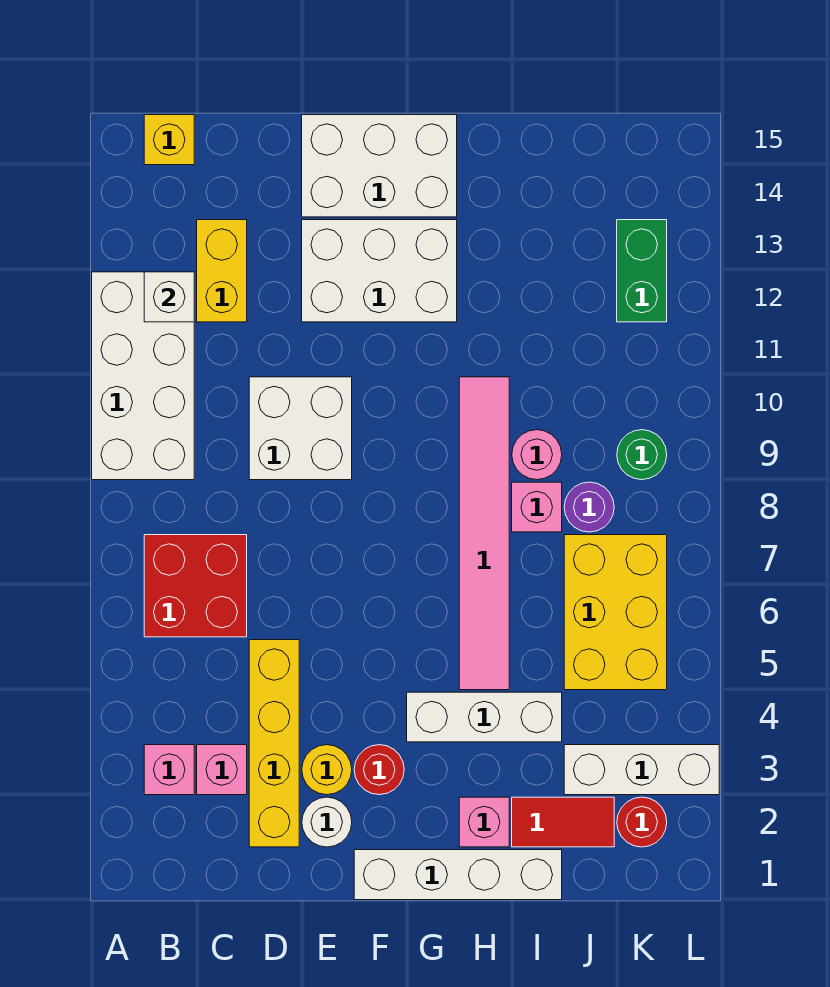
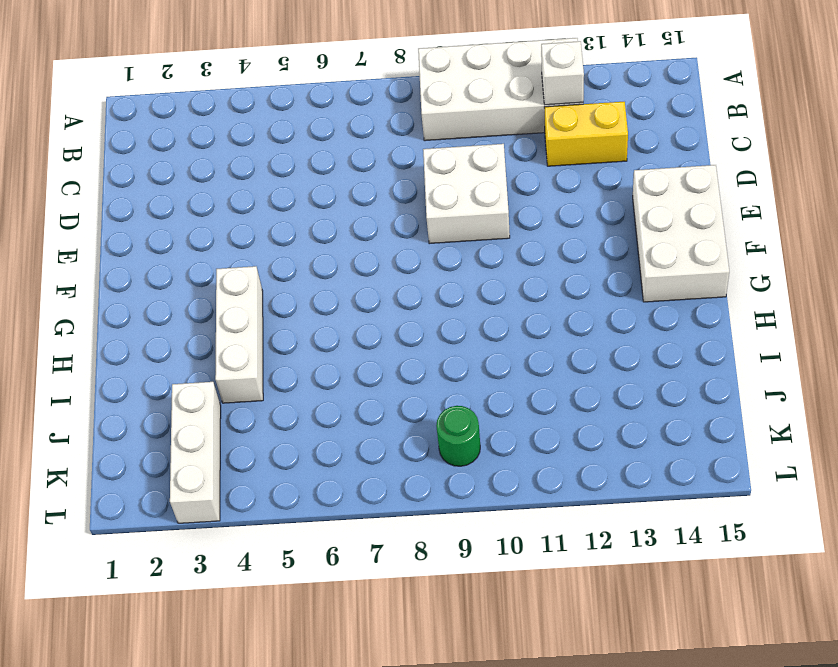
none -> pink brick B3 level 1
none -> red brick B6:C7 level 1
none -> yellow brick B15 level 1

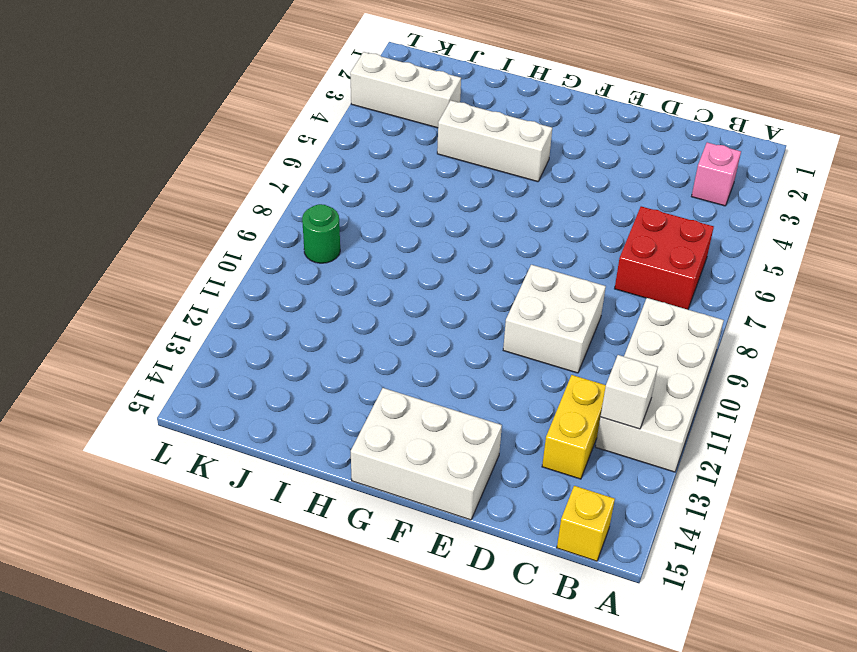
none -> pink brick C3 level 1
none -> yellow brick D2:D5 level 1
none -> white round brick E2 level 1

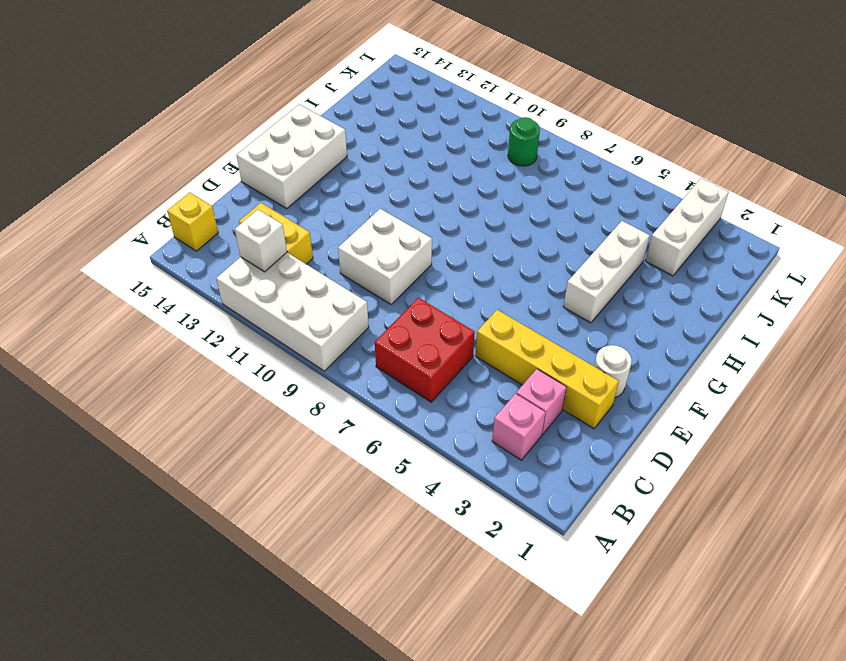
none -> yellow round brick E3 level 1
none -> white brick E12:G13 level 1
none -> white brick F1:I1 level 1

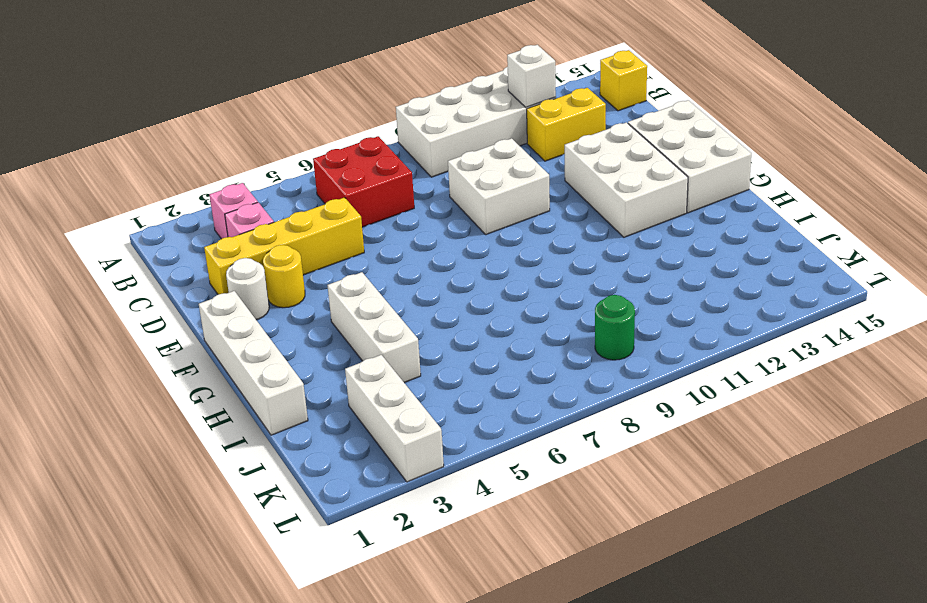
none -> red round brick F3 level 1
none -> pink brick H2 level 1
none -> pink tile H5:H10 level 1

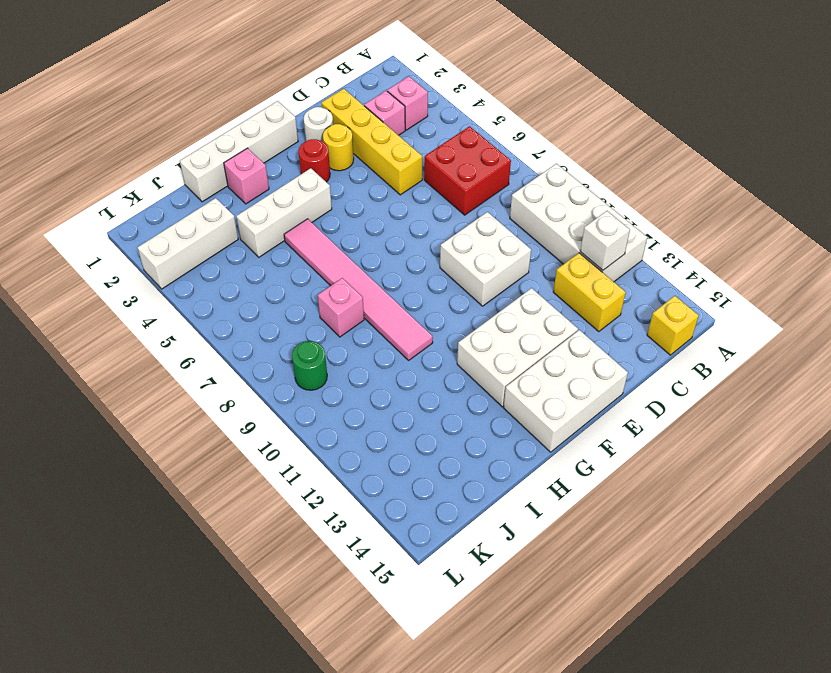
none -> red tile I2:J2 level 1
none -> pink round brick I9 level 1
none -> yellow brick J5:K7 level 1

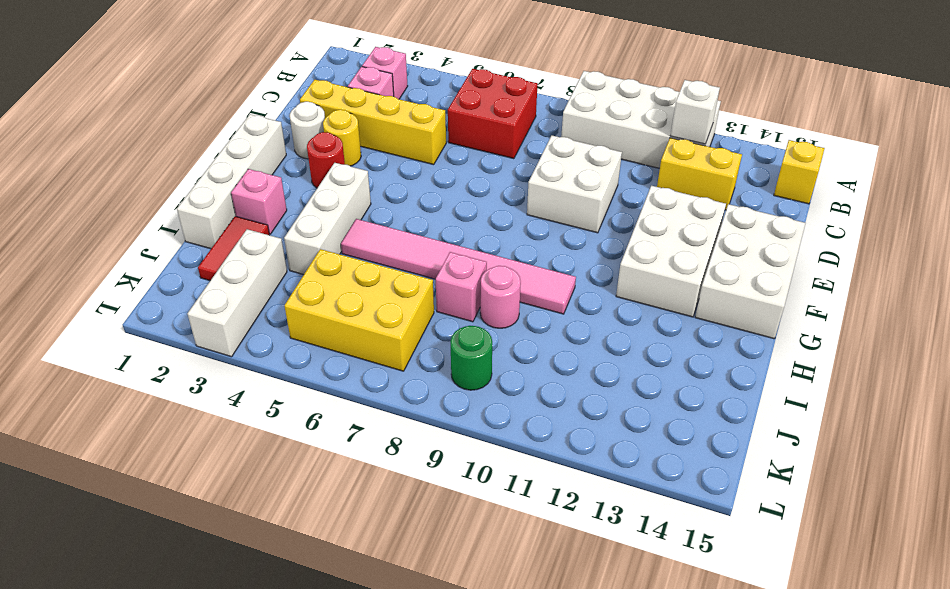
none -> purple round brick J8 level 1
none -> red round brick K2 level 1
none -> green brick K12:K13 level 1

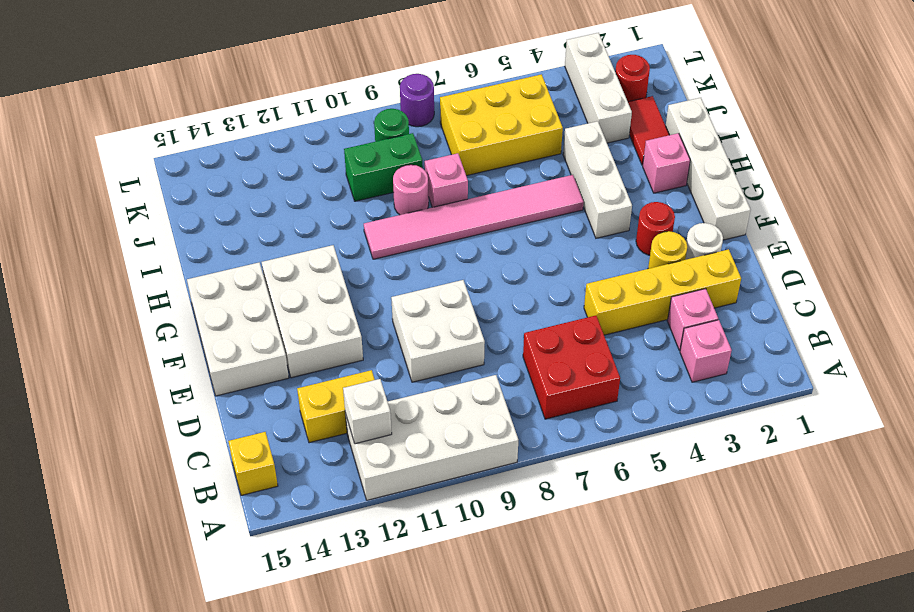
green brick J9:J10 level 1 -> green brick K12:K13 level 1
purple round brick L8 level 1 -> purple round brick J8 level 1

